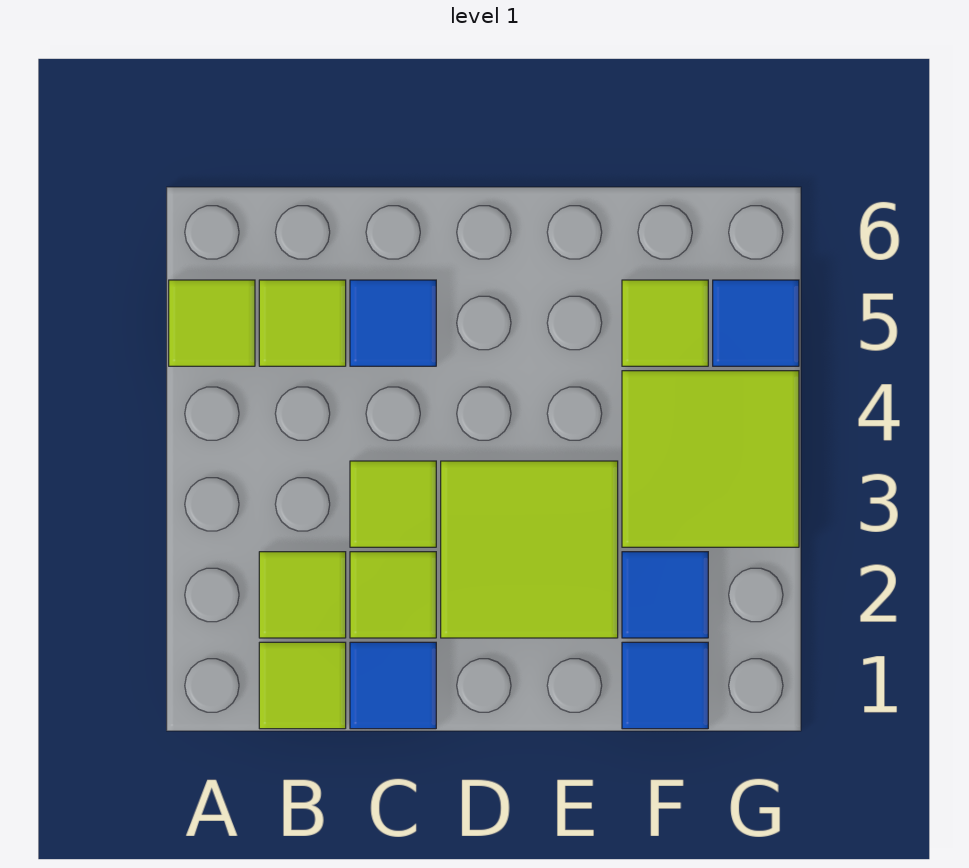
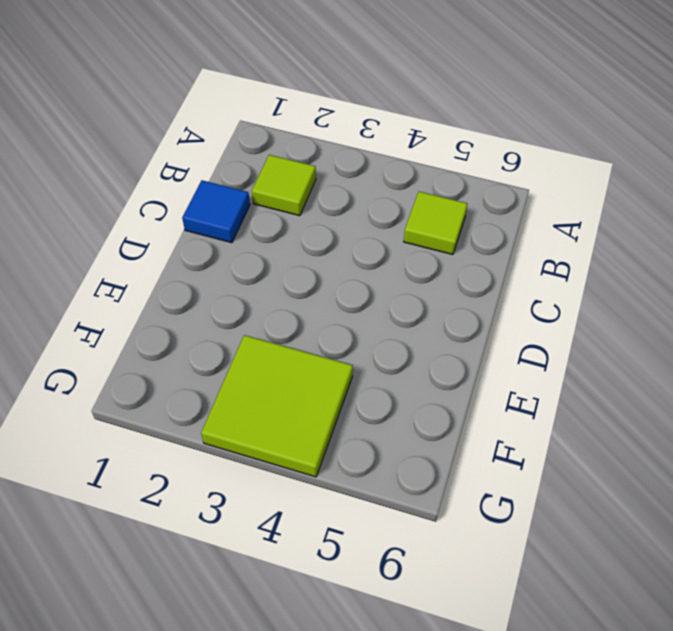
none -> lime tile A5 level 1
none -> lime tile B1 level 1
none -> lime tile C2 level 1

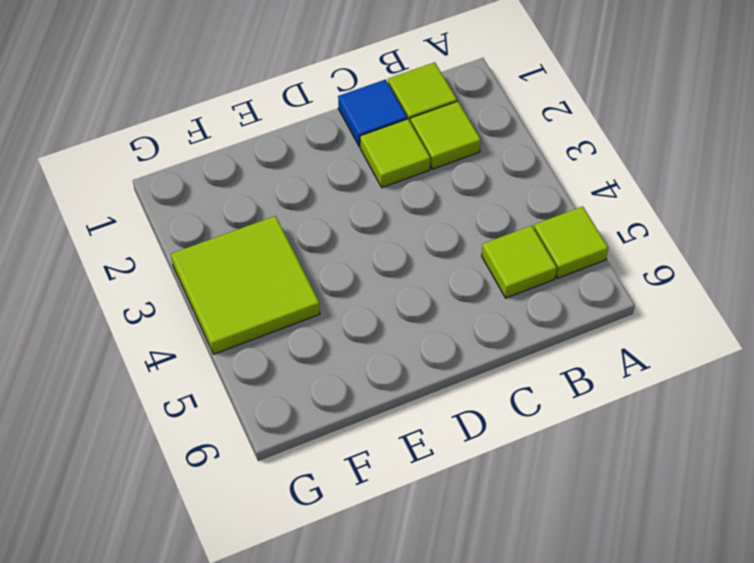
none -> lime tile C3 level 1
none -> blue tile C5 level 1
none -> lime tile D2:E3 level 1

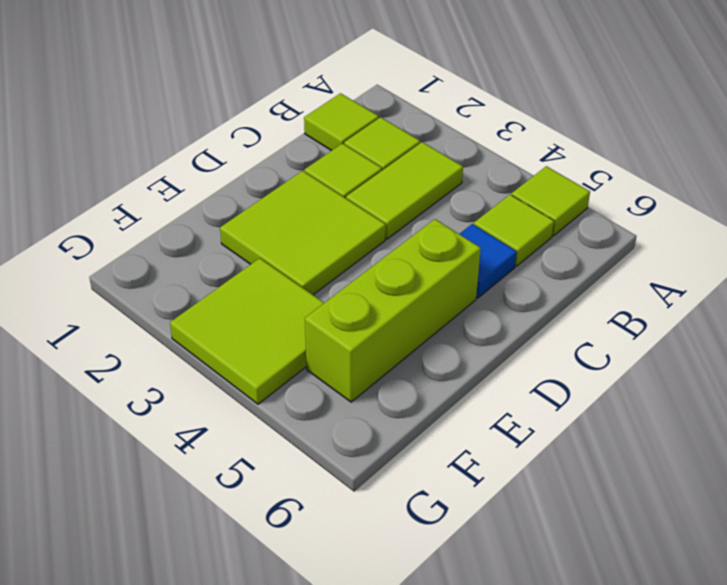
lime tile B3:C3 level 1 -> lime tile C3 level 1
lime brick D5:F5 level 1 -> lime tile F5 level 1
none -> blue tile C1 level 1
none -> blue tile F1 level 1
none -> blue tile F2 level 1

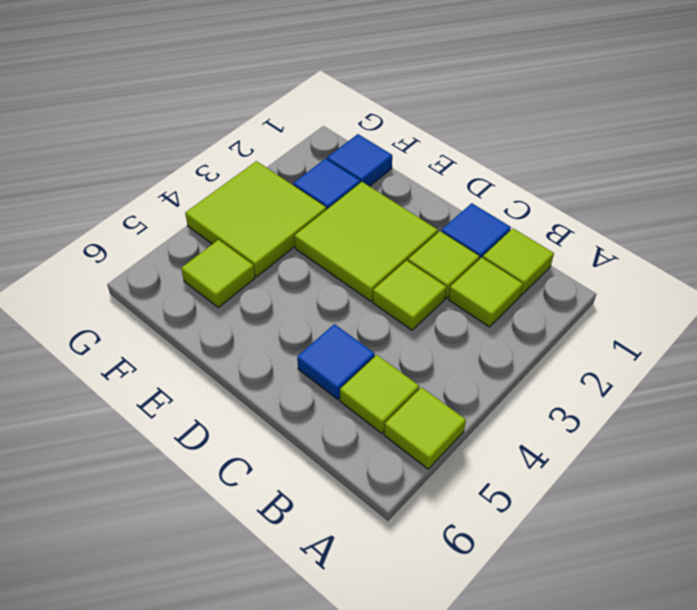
none -> blue tile G5 level 1

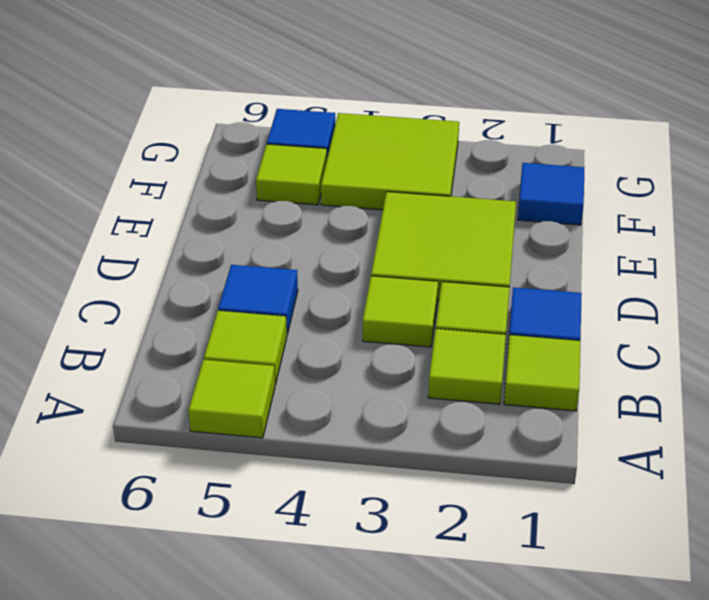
none -> blue tile F2 level 1

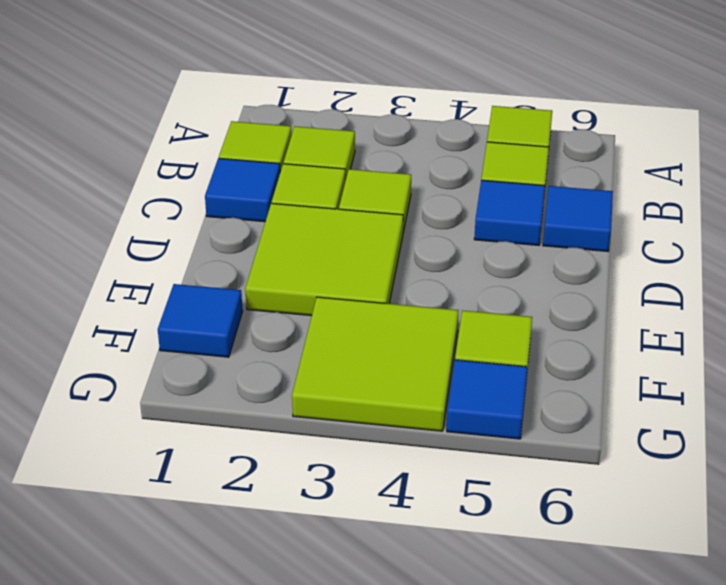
blue tile C6 level 1 -> blue tile F2 level 1

